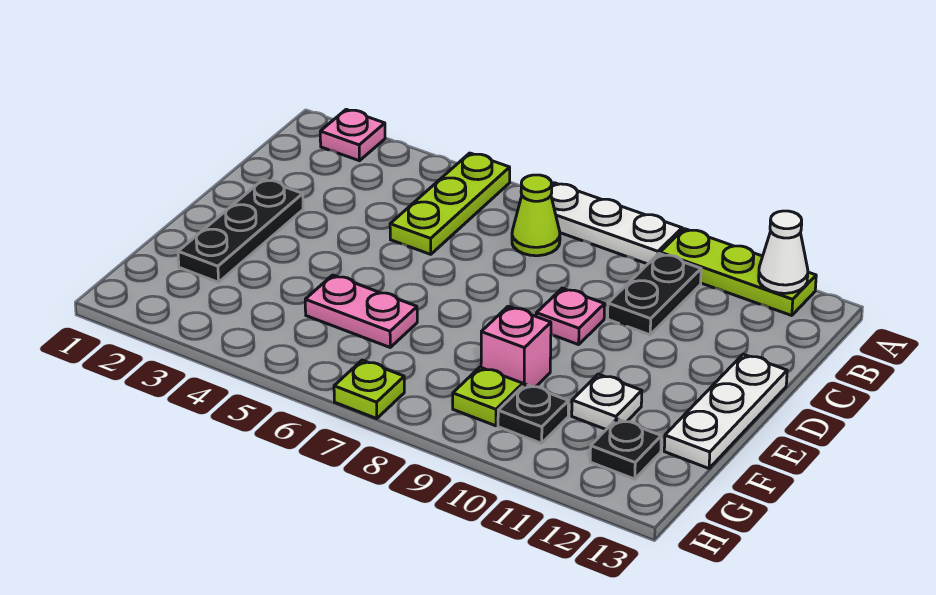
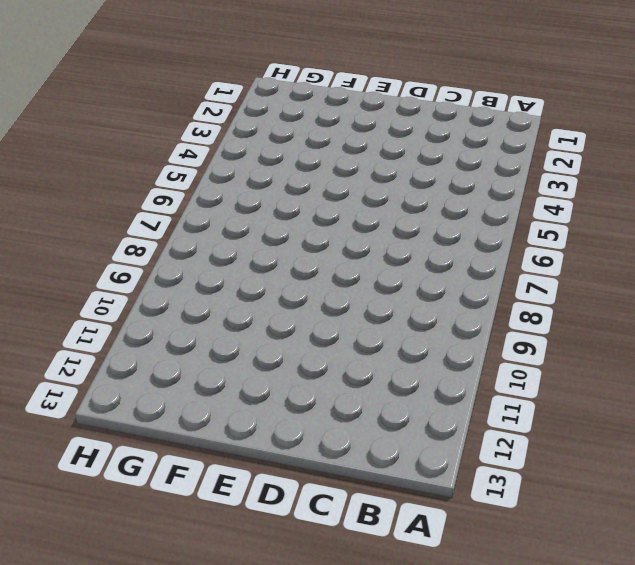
none -> pink plate A2 level 1
none -> lime plate A5:C5 level 1
none -> white plate A7:A9 level 1

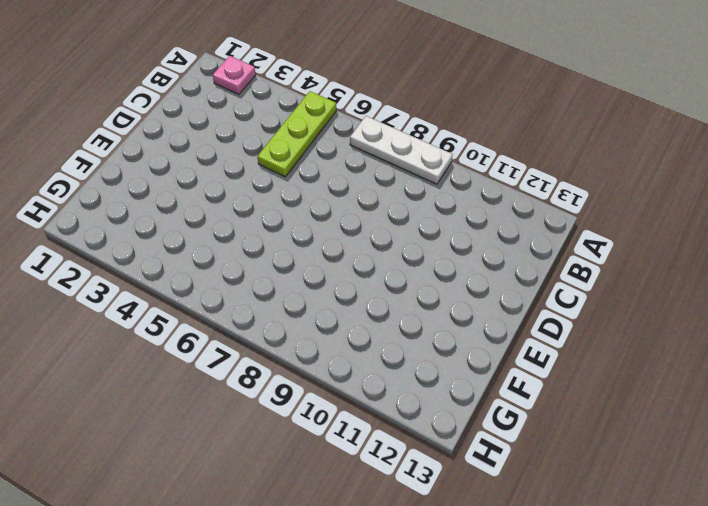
none -> lime plate A10:A12 level 1
none -> lime cone B7 level 1
none -> black plate B10:C10 level 1

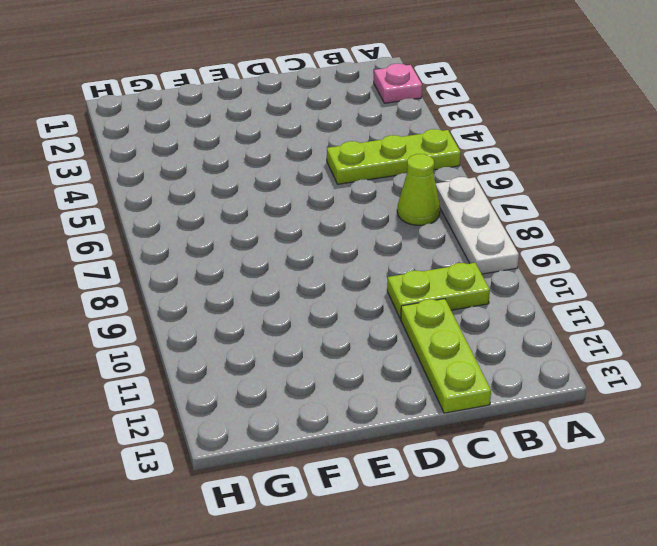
lime plate B10:C10 level 1 -> black plate B10:C10 level 1
lime plate C11:C13 level 1 -> lime plate A10:A12 level 1
none -> black plate D2:F2 level 1
none -> pink plate D9 level 1
none -> white plate D13:F13 level 1

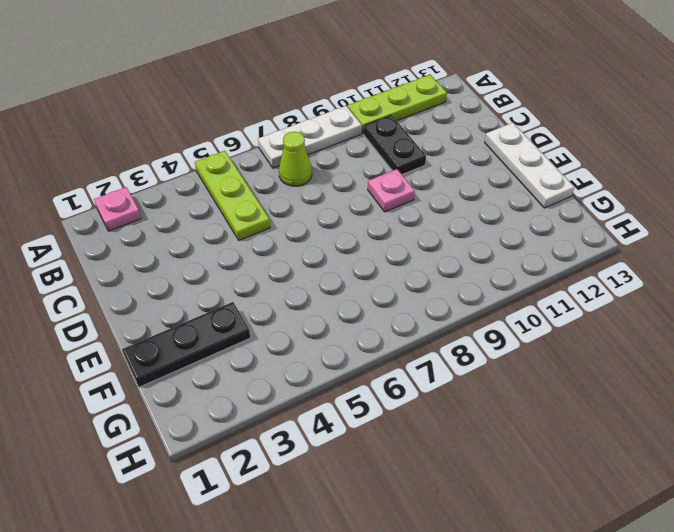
black plate F1:F3 level 1 -> black plate D2:F2 level 1
none -> pink plate F5:F6 level 1
none -> pink brick F9 level 1
none -> white plate F11 level 1

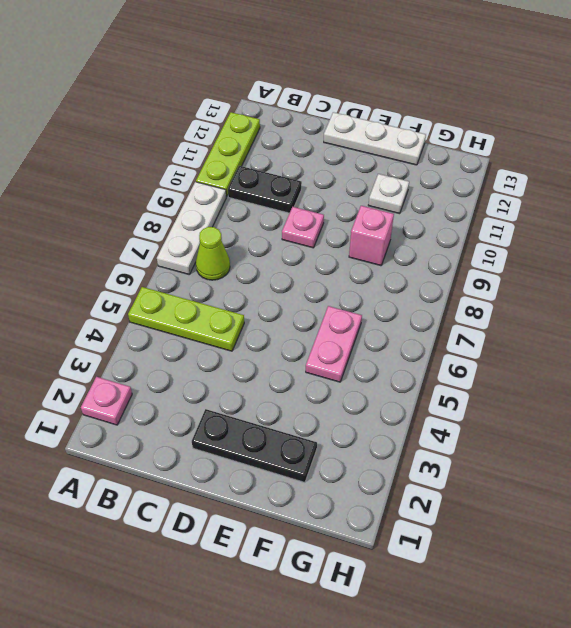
none -> lime plate G9 level 1
none -> black plate G10 level 1
none -> black plate G12 level 1

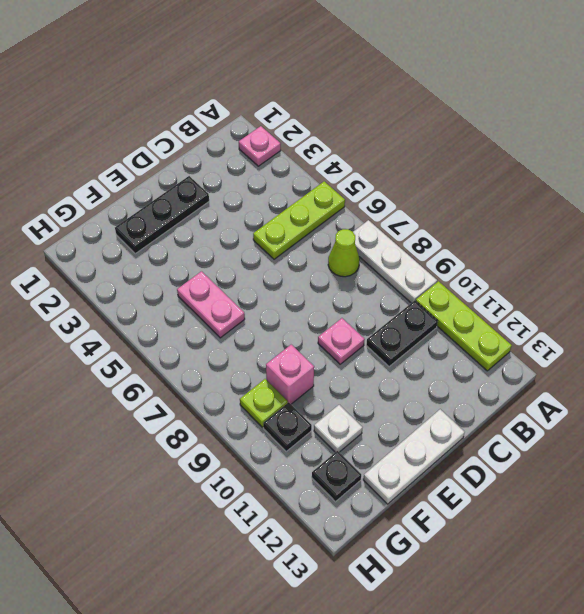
none -> lime plate H7 level 1
none -> white cone A12 level 2

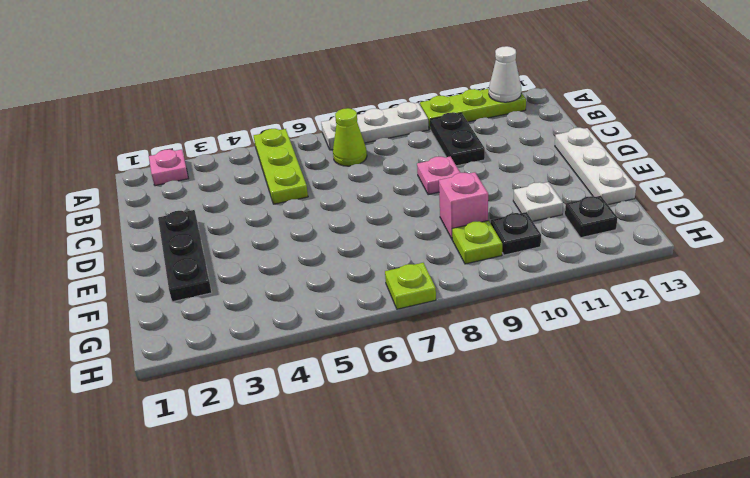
none -> pink plate F5:F6 level 1

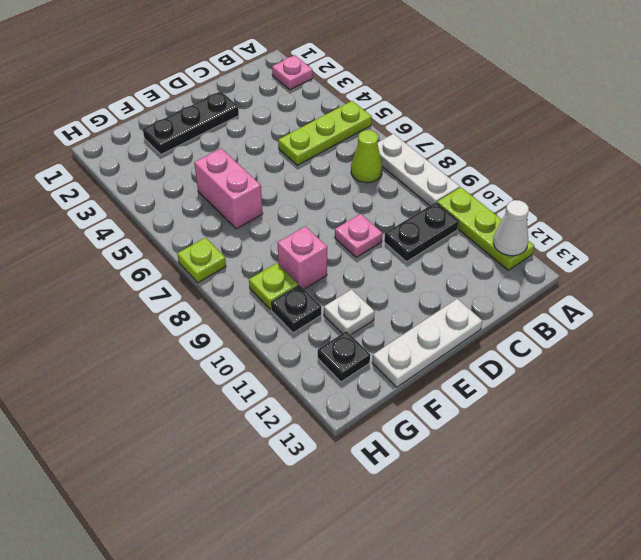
pink brick F5:F6 level 1 -> pink plate F5:F6 level 1

